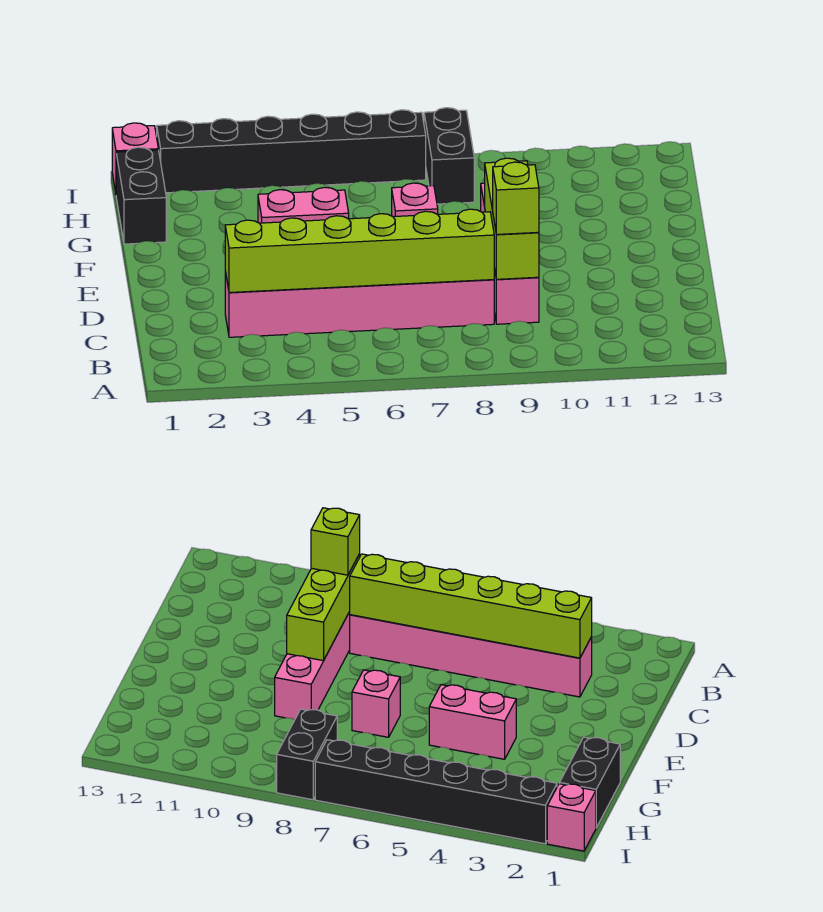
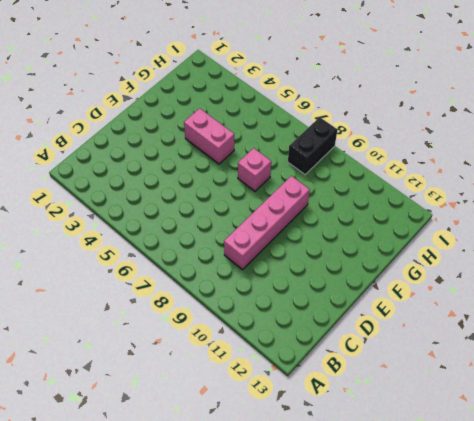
none -> pink brick C3:C8 level 1
none -> black brick G1:H1 level 1

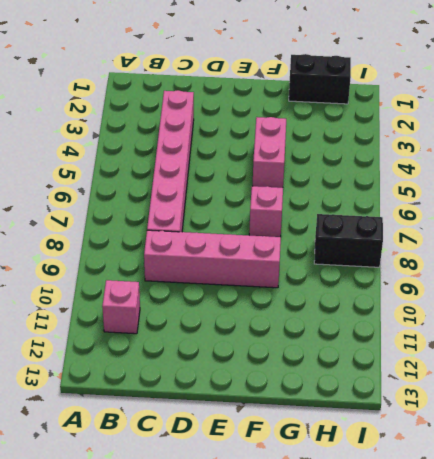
pink brick B11 level 1 -> pink brick I1 level 1
none -> black brick I2:I7 level 1
none -> lime brick C3:C8 level 2

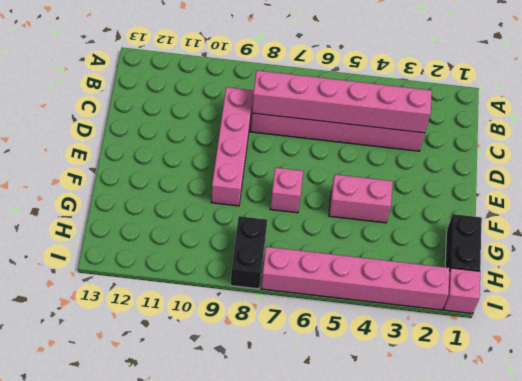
pink brick C3:C8 level 2 -> lime brick C3:C8 level 2
pink brick I2:I7 level 1 -> black brick I2:I7 level 1
none -> lime brick C9:E9 level 2
none -> lime brick C9 level 3

